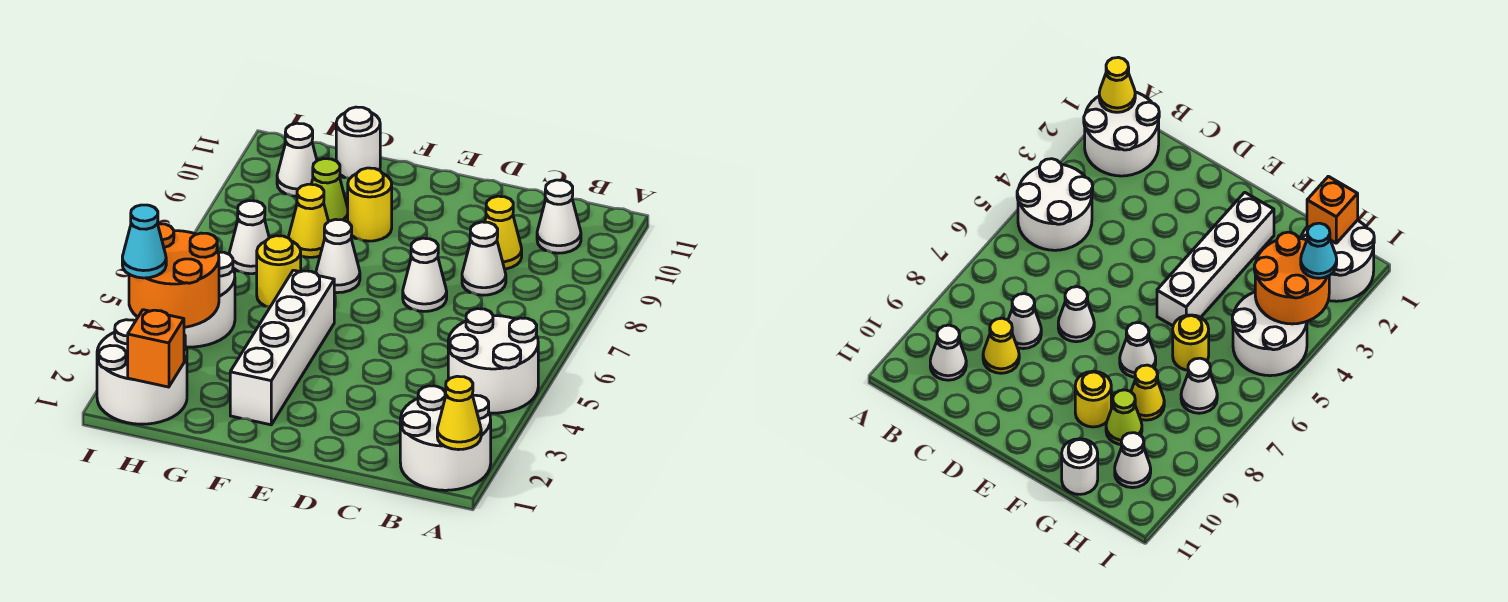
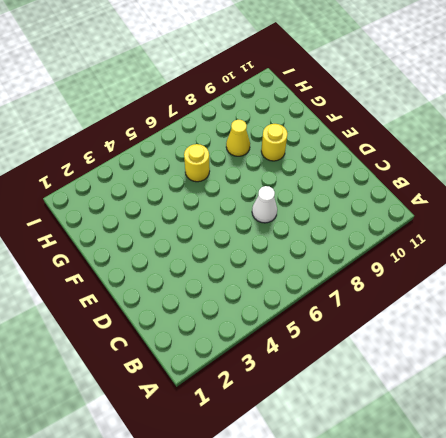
none -> white round brick A1:B2 level 1
none -> white round brick A4:B5 level 1
none -> white cone B10 level 1

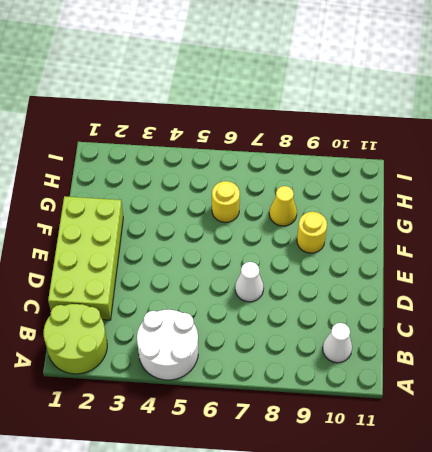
lime round brick A1:B2 level 1 -> white round brick A1:B2 level 1
lime brick C1:F2 level 1 -> white brick F2:F5 level 1
none -> white cone C8 level 1
none -> yellow cone C9 level 1
none -> white cone F7 level 1

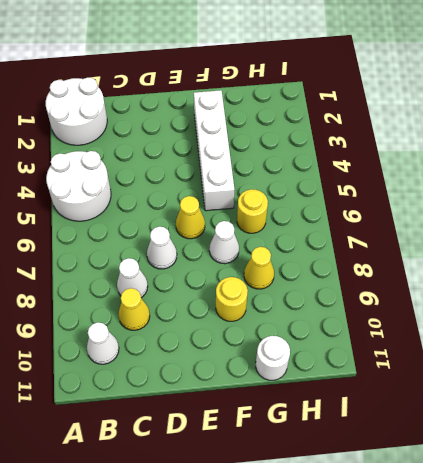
yellow cone E6 level 1 -> yellow cone A1 level 2
none -> lime cone G9 level 1
none -> white round brick H1:I2 level 1
none -> white round brick H4:I5 level 1

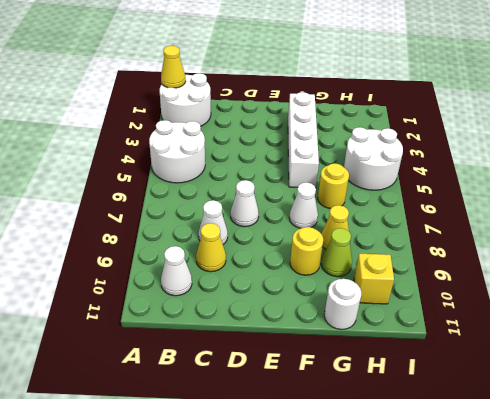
yellow brick H10 level 1 -> white cone H10 level 1
none -> white round brick H1:I2 level 1
none -> white cone H7 level 1
none -> orange brick H1 level 2

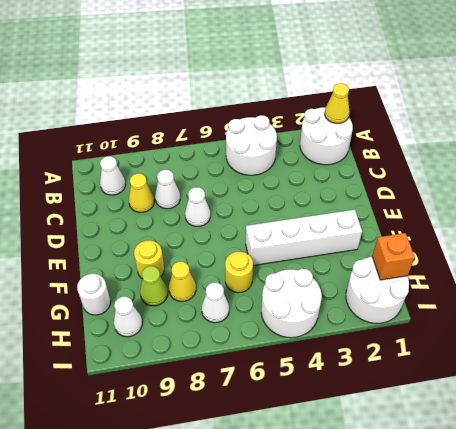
none -> white cone F7 level 1
none -> orange round brick H3:I4 level 2
none -> cyan cone I3 level 3

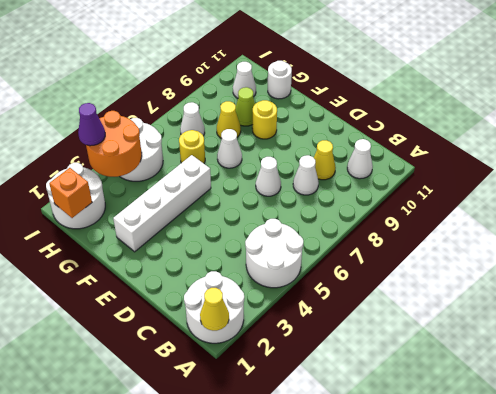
purple cone I3 level 3 -> cyan cone I3 level 3

